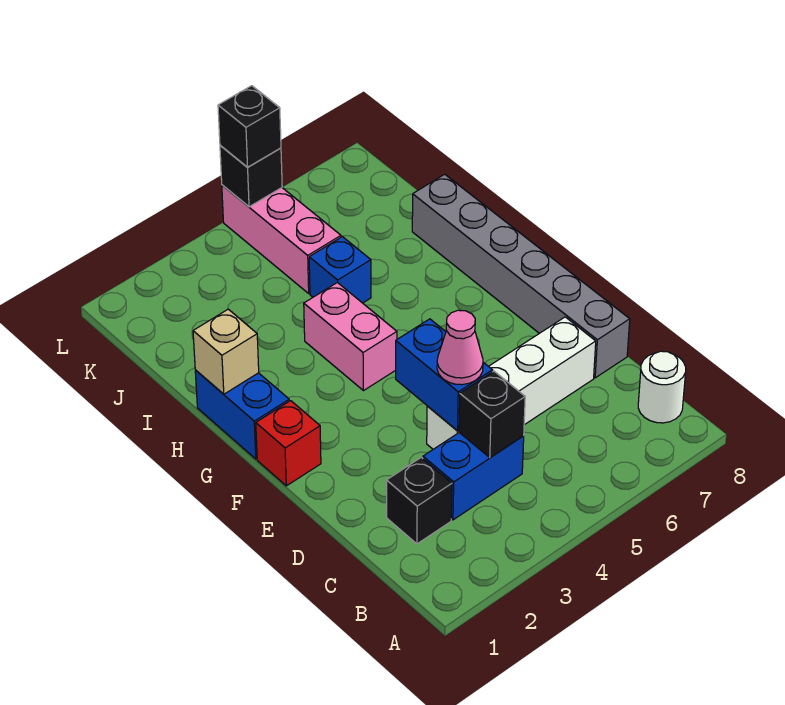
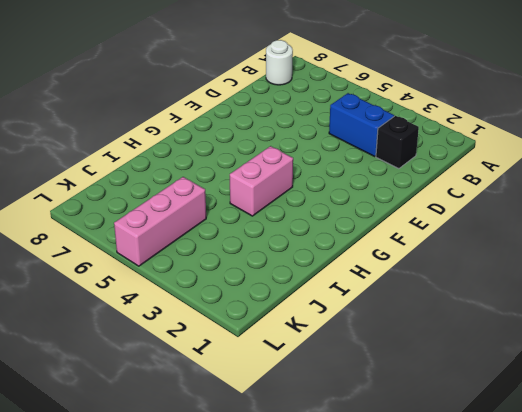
none -> white brick D4:D7 level 1
none -> grey brick D8:I8 level 1
none -> red brick F1 level 1

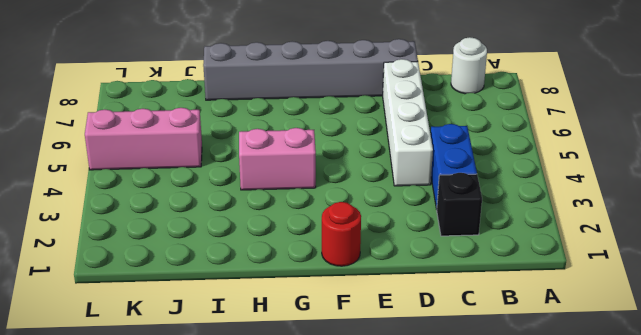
red round brick F1 level 1 -> red brick F1 level 1
none -> blue brick G1:H1 level 1
none -> blue brick I5 level 1
none -> black brick C4 level 2

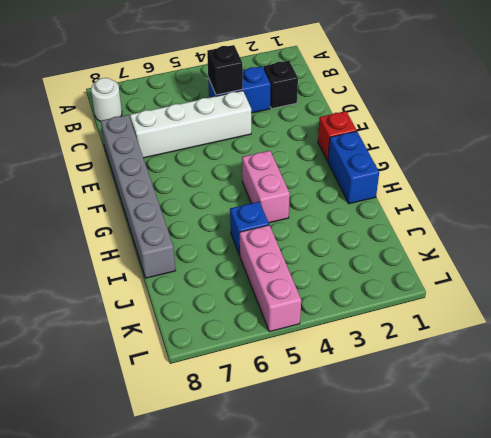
none -> blue brick D4:E4 level 2
none -> tan brick H1 level 2
none -> black brick L5 level 2

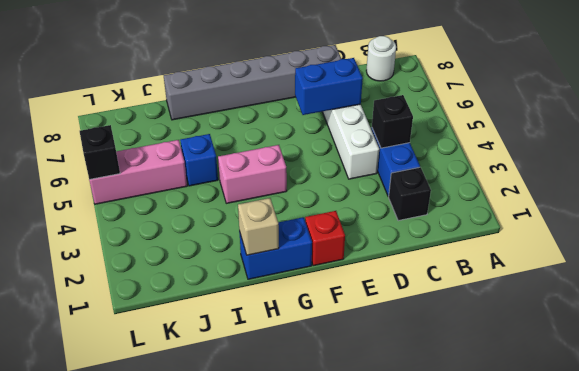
blue brick D6:E6 level 2 -> blue brick D4:E4 level 2
none -> pink cone D4 level 3
none -> black brick L5 level 3

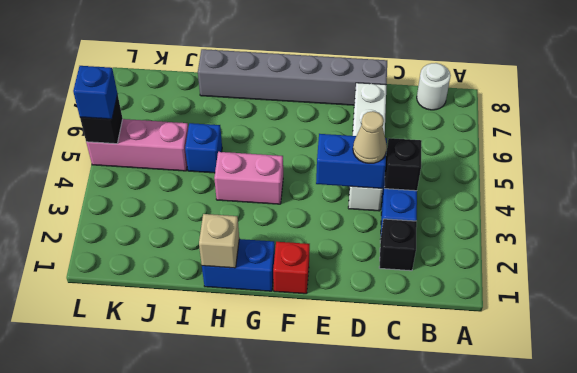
tan cone D4 level 3 -> pink cone D4 level 3
blue brick L5 level 3 -> black brick L5 level 3

